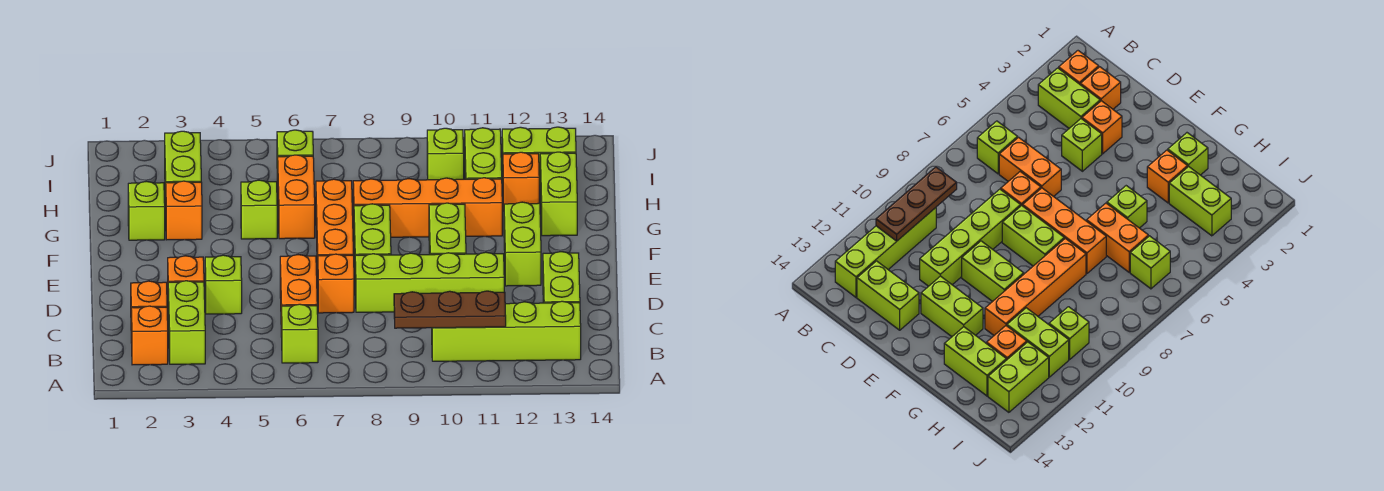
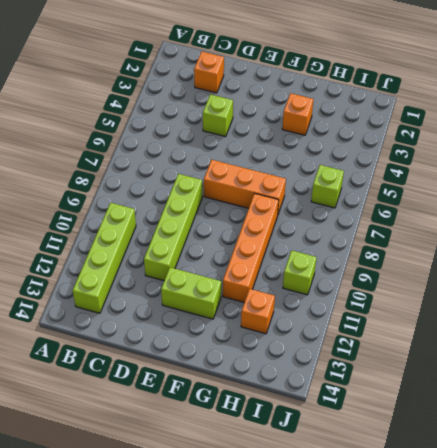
none -> orange brick B2 level 1
none -> lime brick B3:C3 level 1
none -> lime brick B6 level 1

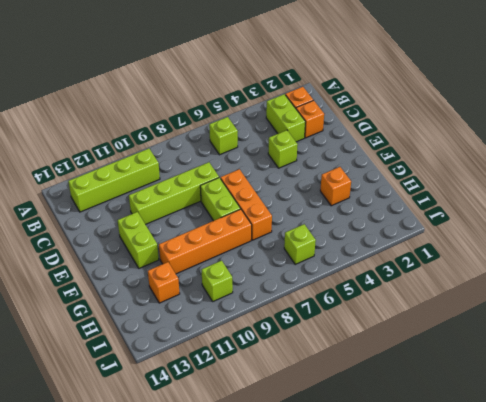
none -> orange brick C6:D6 level 1
none -> lime brick C13:D13 level 1
none -> orange brick D3 level 1

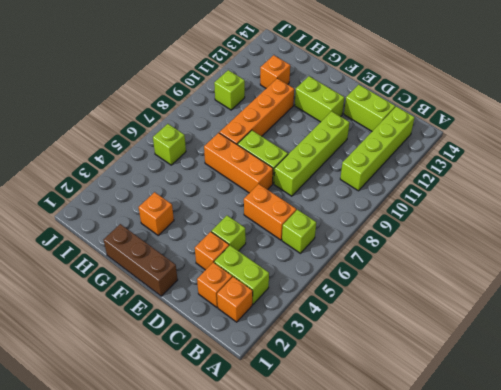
brown brick E1:G1 level 1 -> none
none -> orange brick D7 level 1
none -> lime brick E10:F10 level 1
none -> lime brick G2 level 1

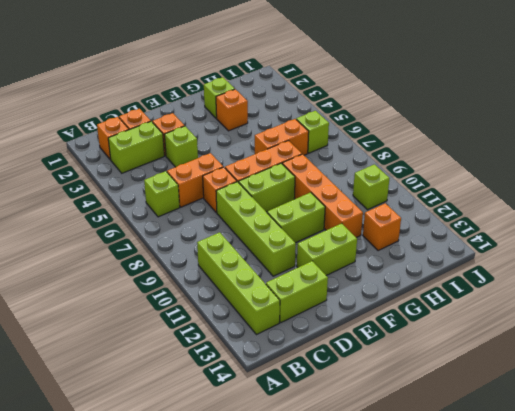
none -> lime brick G5 level 1
none -> lime brick G13:H13 level 1
none -> lime brick H3:I3 level 1

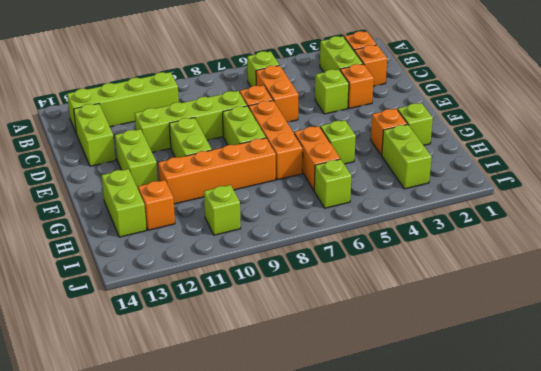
none -> lime brick H11:I11 level 1
none -> lime brick I12:I13 level 1
none -> brown plate B9:B11 level 2

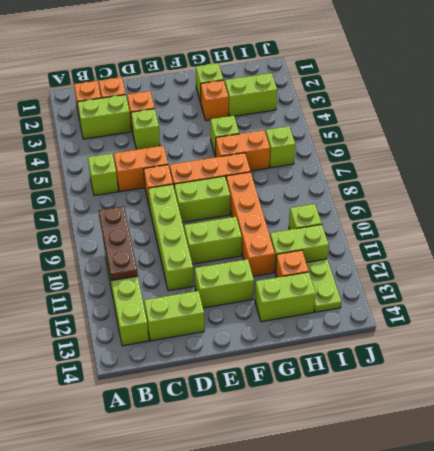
lime plate I12:I13 level 1 -> lime brick I12:I13 level 1

